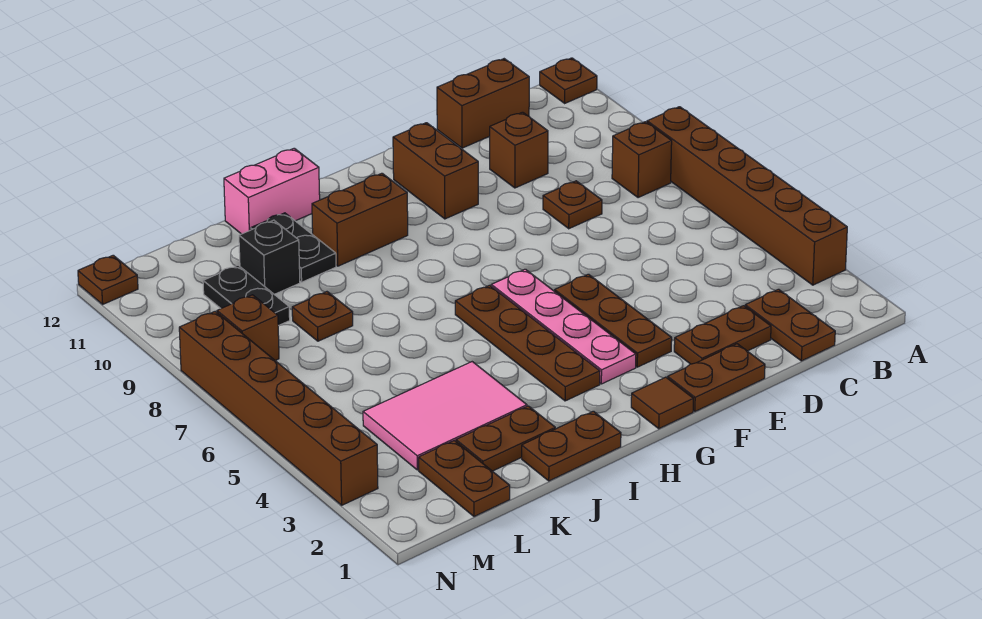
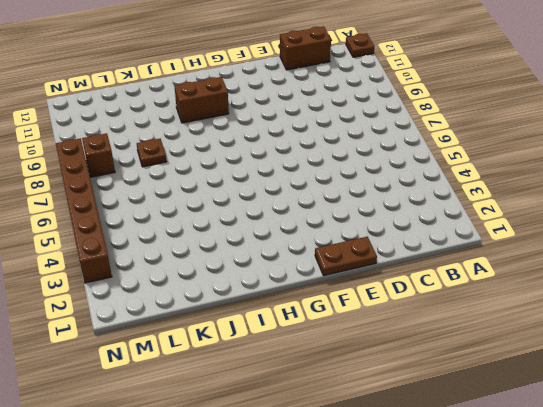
none -> brown brick A3:A8 level 1
none -> brown brick B8 level 1
none -> brown plate C1:C2 level 1

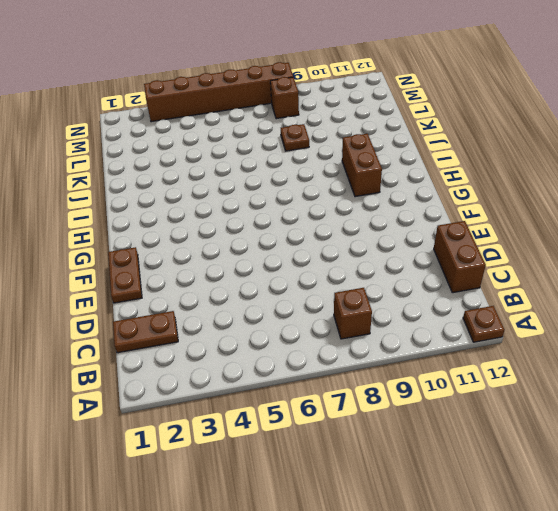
none -> brown brick A3:A8 level 1
none -> brown plate D2:E2 level 1
none -> brown plate D8 level 1

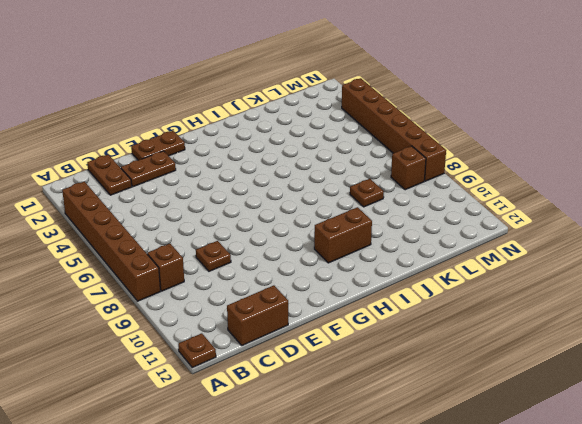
none -> brown brick D10 level 1
none -> brown plate F3:F5 level 1
none -> brown brick F10:F11 level 1

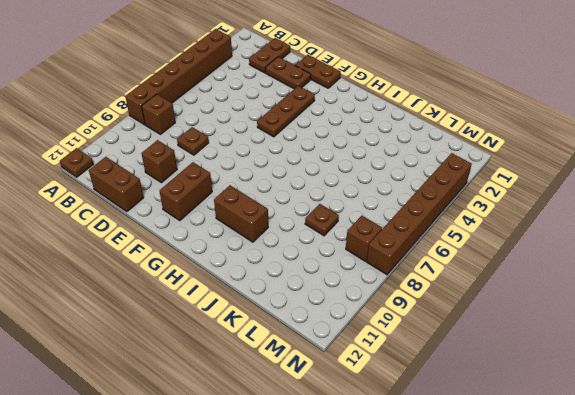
none -> brown tile G1 level 1
none -> pink plate G3:G6 level 1
none -> brown plate H3:H6 level 1

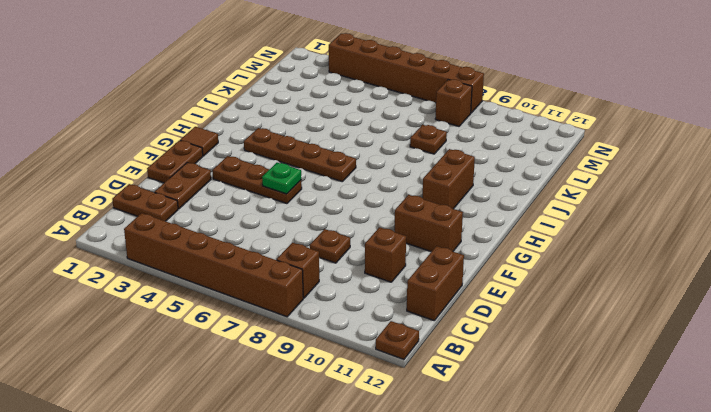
green plate F5 level 2 -> none
none -> pink plate G3:G6 level 1
none -> brown plate I1:J1 level 1
none -> pink brick I12:J12 level 1

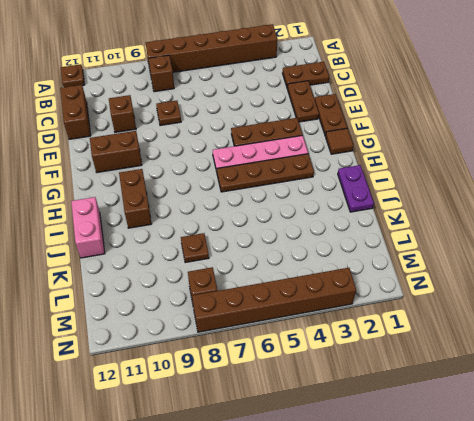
purple plate I1:J1 level 1 -> brown plate I1:J1 level 1
none -> brown plate J2:K2 level 1
none -> pink tile J3:L4 level 1
none -> black plate J10:J11 level 1

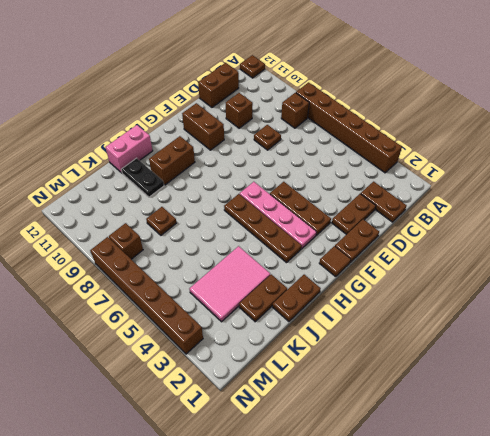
none -> black brick K10 level 1
none -> brown plate L1:L2 level 1
none -> black plate L9:L10 level 1

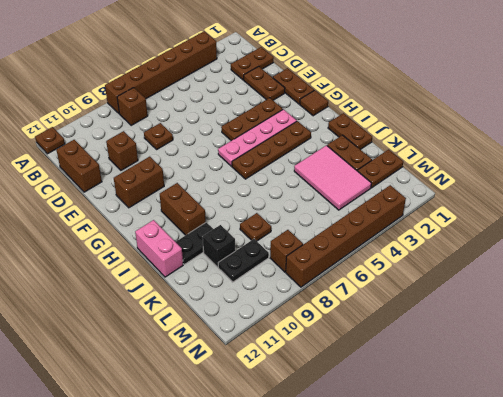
none -> brown plate N12 level 1

